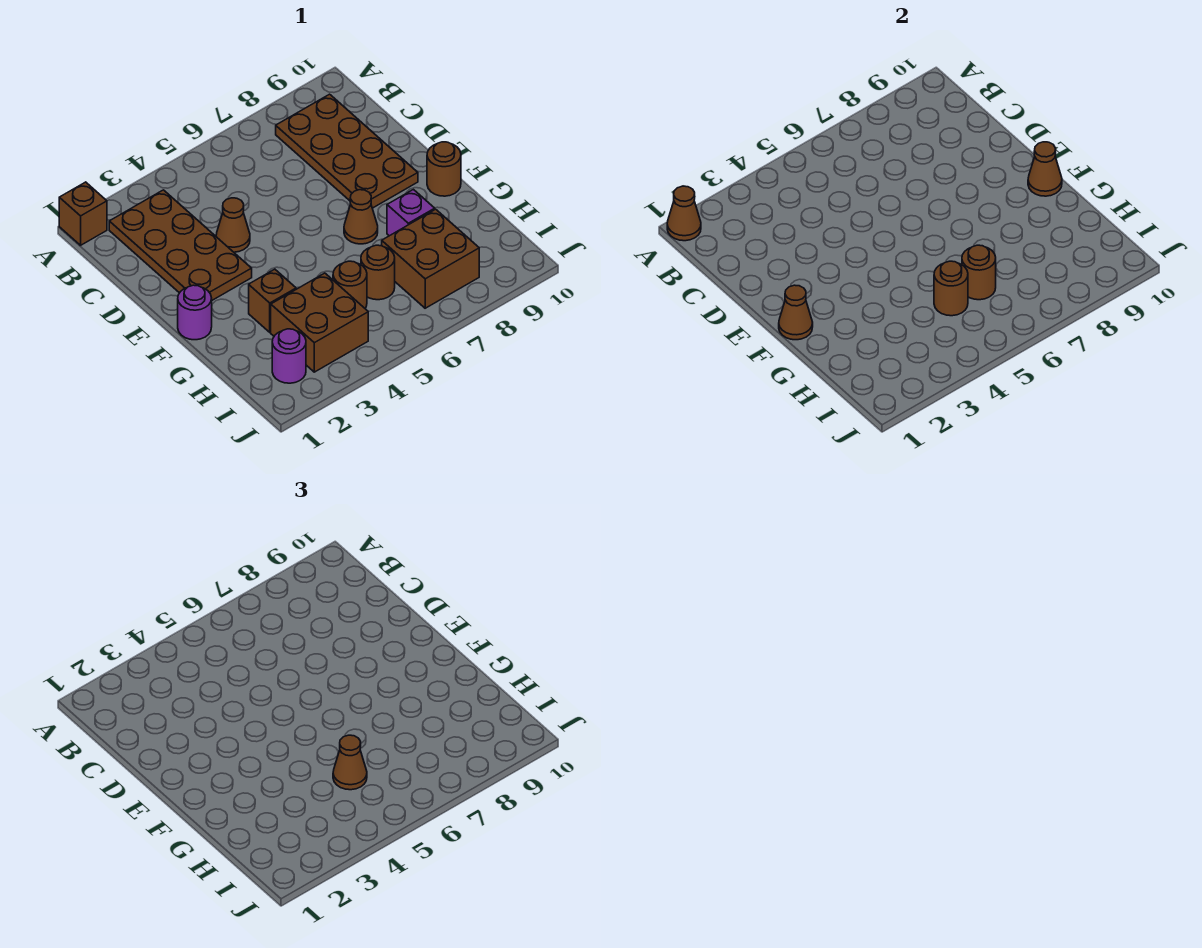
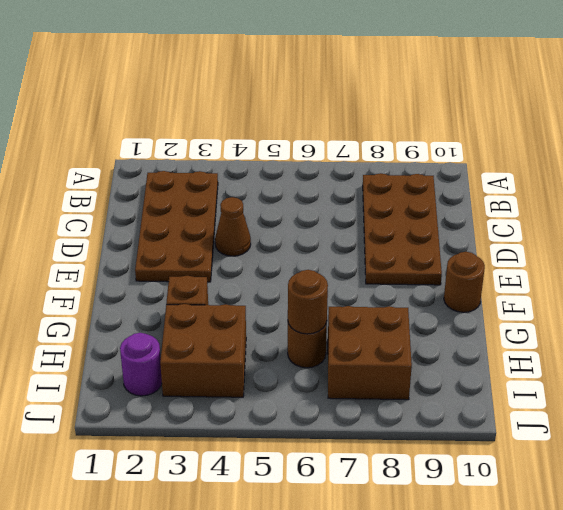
none -> brown brick A1 level 1
none -> purple round brick F1 level 1
none -> brown cone F7 level 1

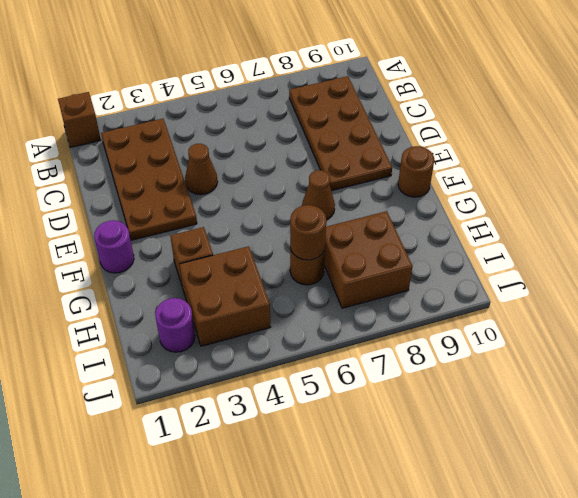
none -> purple brick G8 level 1
none -> brown round brick H5 level 1
none -> brown cone A1 level 2

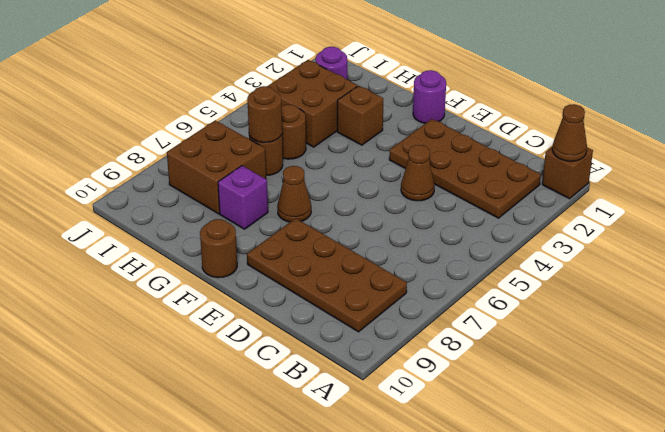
none -> brown cone F1 level 2
none -> brown cone F10 level 2
none -> brown round brick H5 level 2

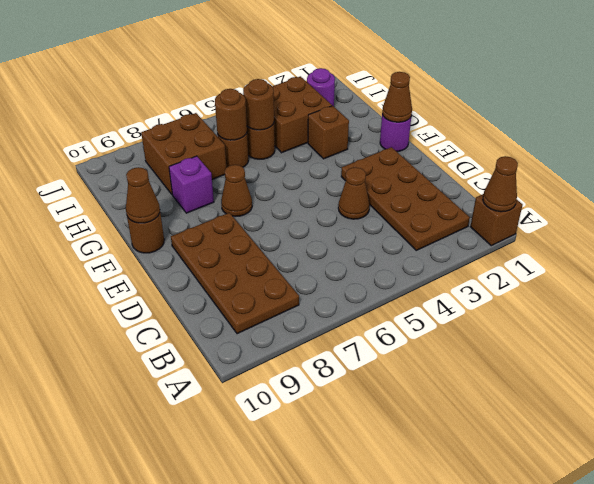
none -> brown cone H5 level 3

